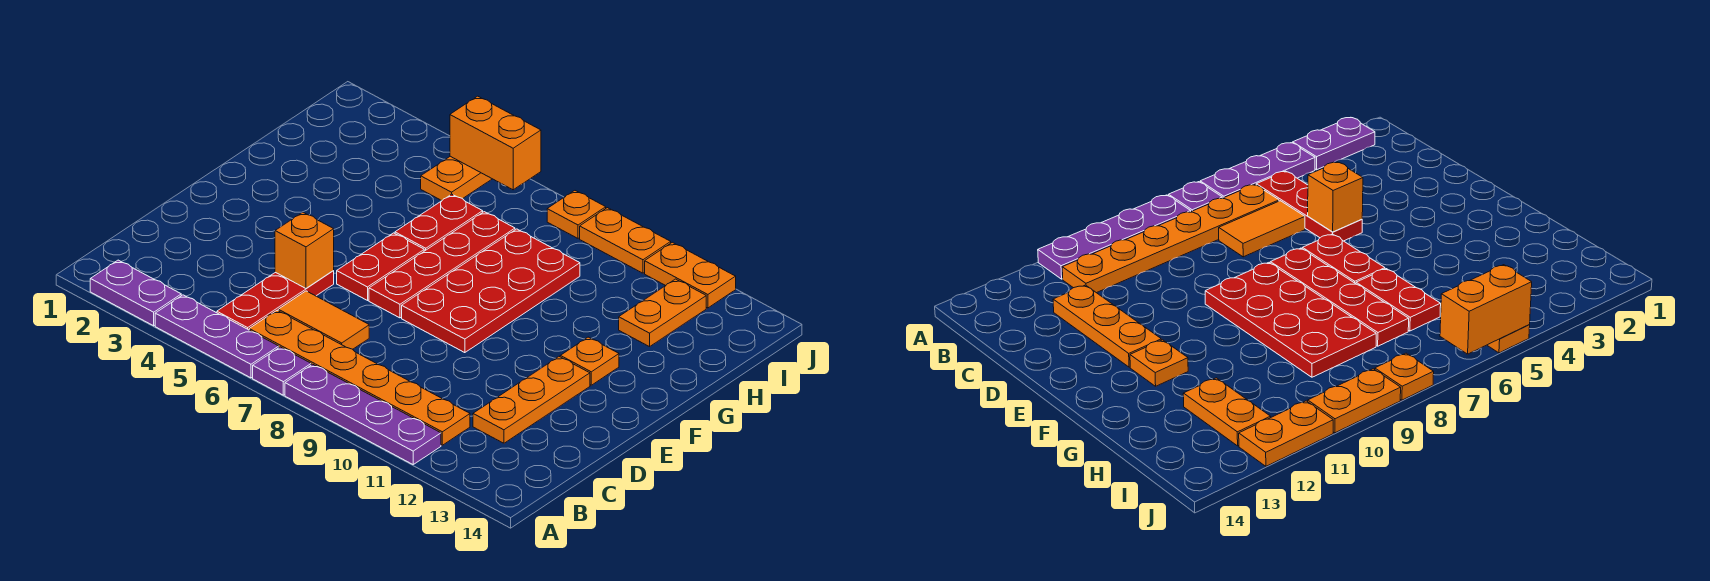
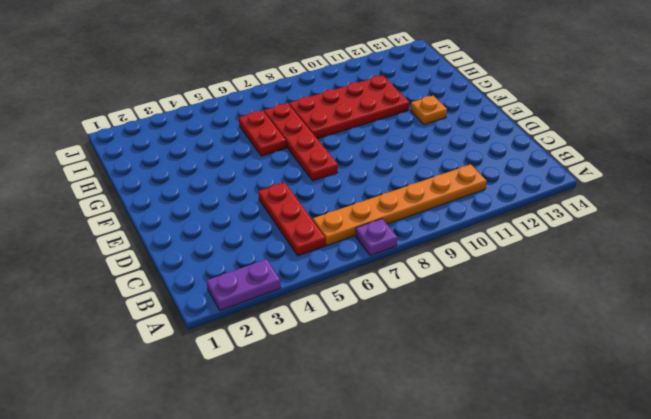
red plate G8:H11 level 1 -> red plate E8:H9 level 1
none -> purple plate A4:A6 level 1
none -> purple plate A8:A11 level 1
none -> orange tile C6:C7 level 1

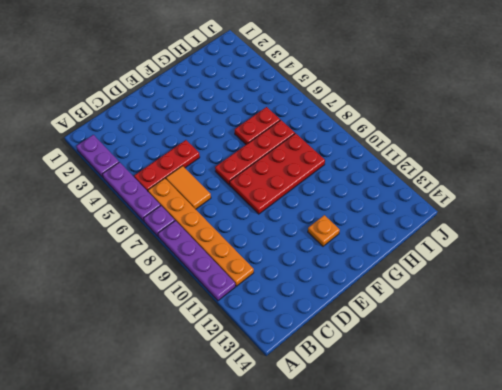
none -> orange plate C12:E12 level 1
none -> red plate E6:F6 level 1
none -> orange plate H12:I12 level 1

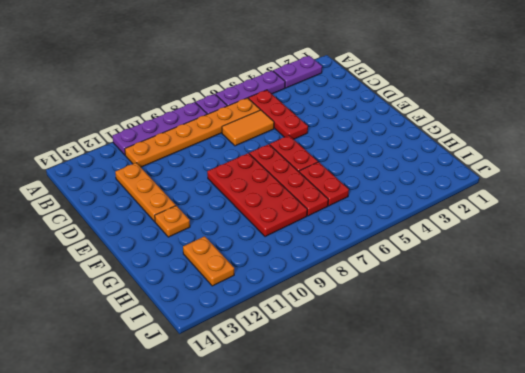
none -> orange plate I5:J5 level 1
none -> orange plate J8 level 1
none -> orange plate J9:J10 level 1

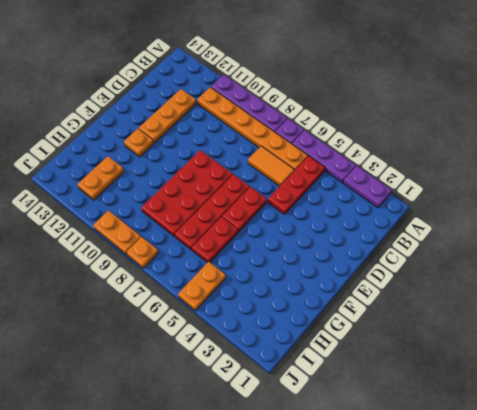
none -> orange plate J11:J12 level 1
none -> orange brick D5 level 2
none -> orange brick J5:J6 level 2

